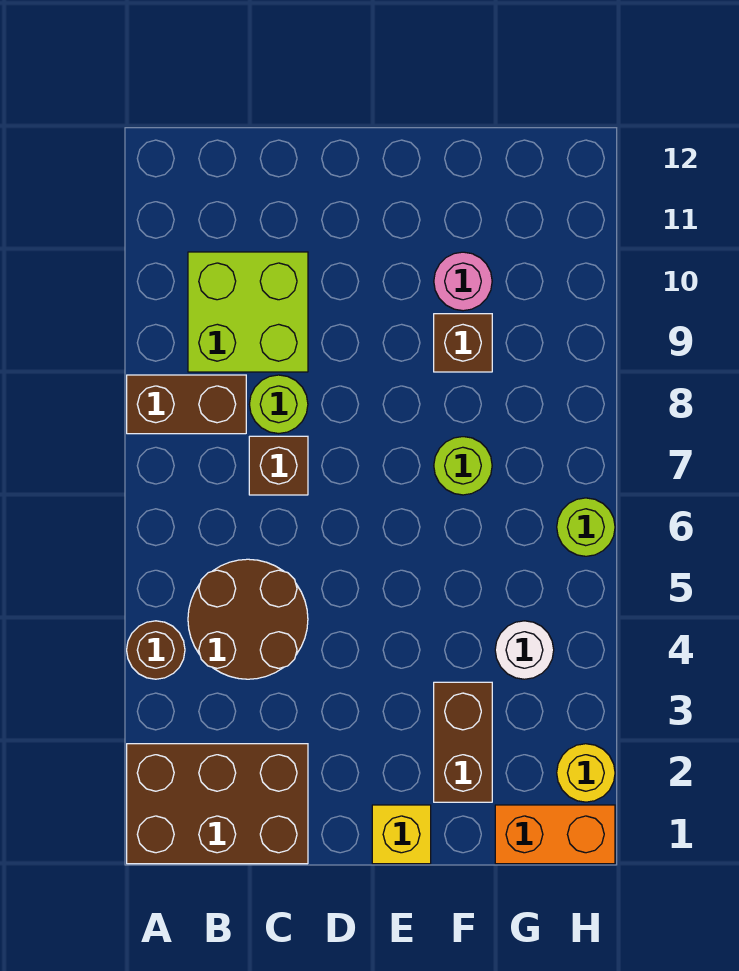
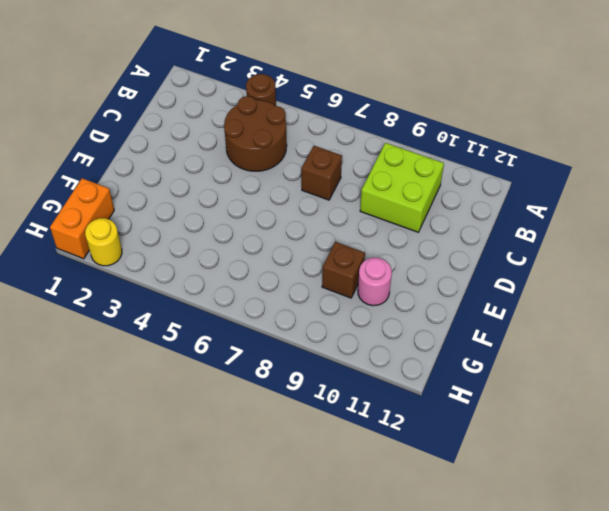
none -> brown brick A1:C2 level 1
none -> brown brick A8:B8 level 1
none -> lime round brick C8 level 1

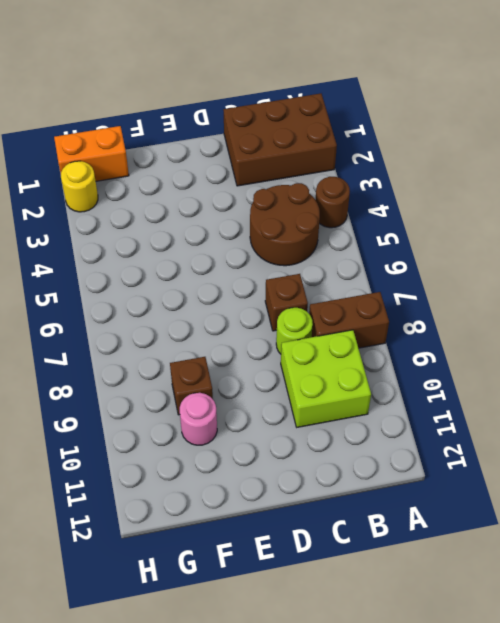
none -> yellow brick E1 level 1
none -> brown brick F2:F3 level 1
none -> lime round brick F7 level 1

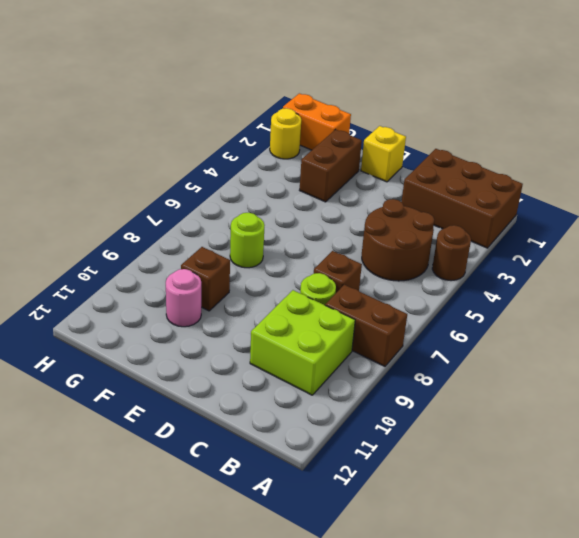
none -> white round brick G4 level 1
none -> lime round brick H6 level 1

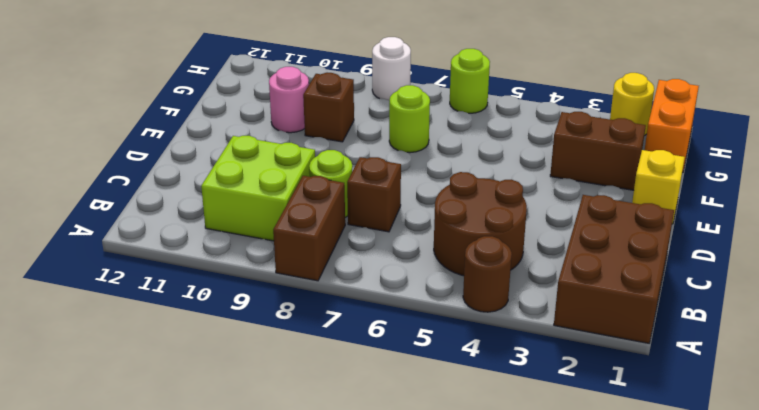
white round brick H8 level 1 -> white round brick G4 level 1

